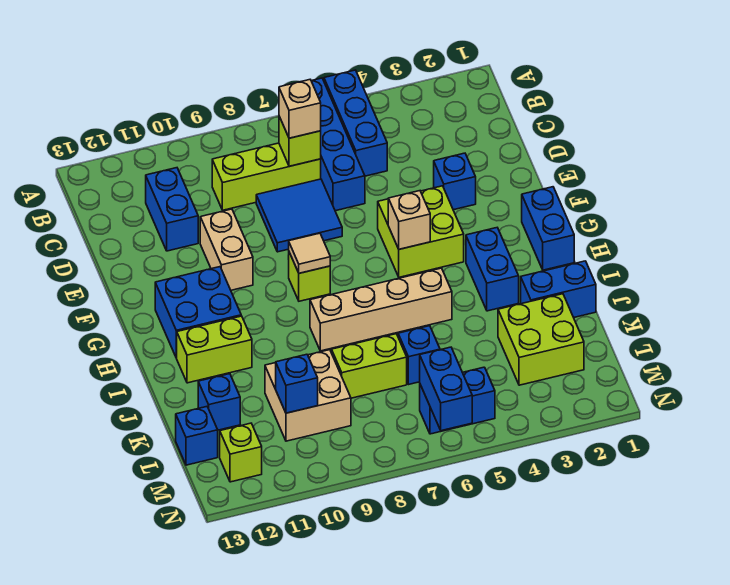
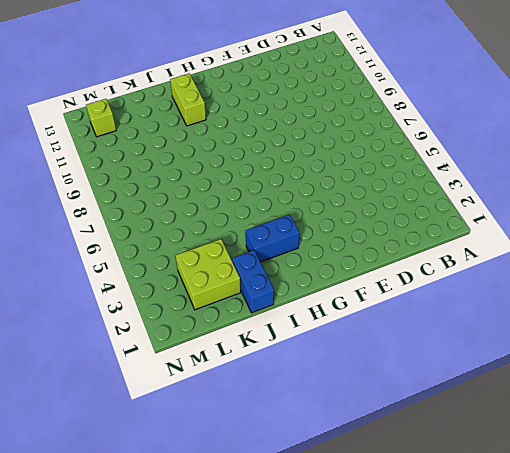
none -> blue brick A5:C5 level 1
none -> blue brick A6:D6 level 1
none -> lime brick C7:C9 level 1

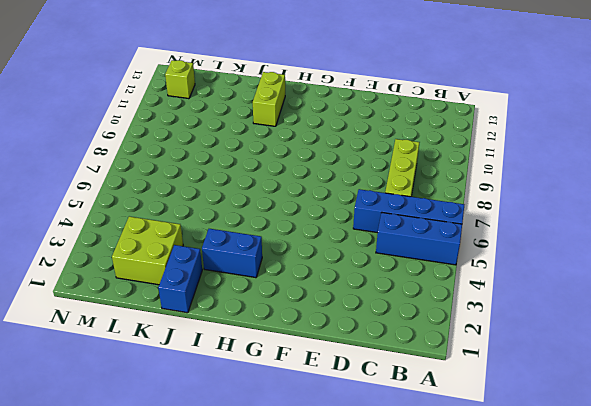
none -> blue brick C11:D11 level 1
none -> blue tile D7:E8 level 1
none -> blue brick E3 level 1

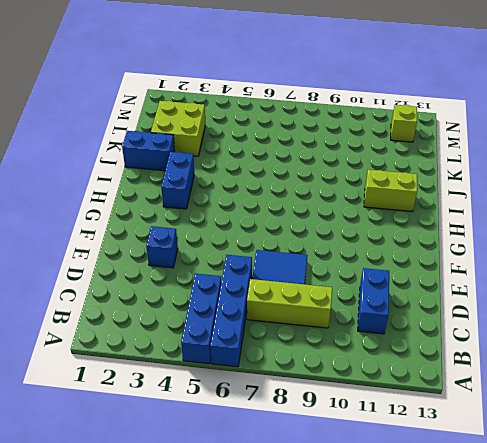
none -> tan brick E10:F10 level 1
none -> lime brick F4:G5 level 1
none -> blue brick G1:H1 level 1

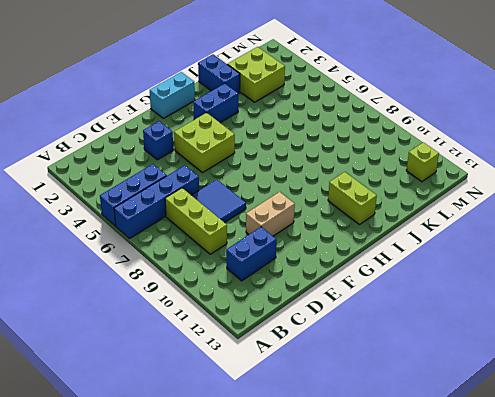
cyan brick G1:H1 level 1 -> blue brick G1:H1 level 1
none -> lime brick G8 level 1
none -> blue brick G11:H12 level 1
none -> tan brick I5:I8 level 1

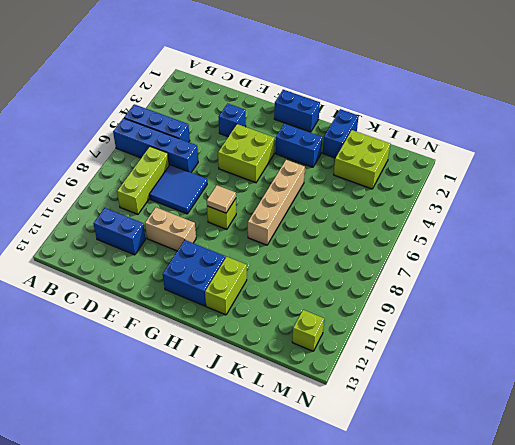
none -> blue brick K6 level 1
none -> lime brick K7:K8 level 1
none -> tan brick K9:L10 level 1

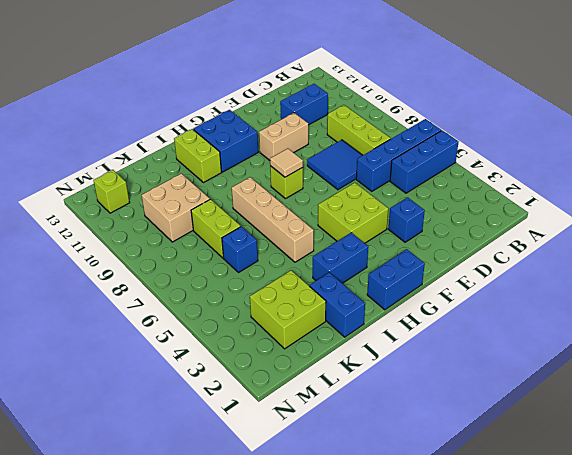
none -> blue brick K12 level 1
none -> blue brick L13 level 1
none -> blue brick M5:M6 level 1

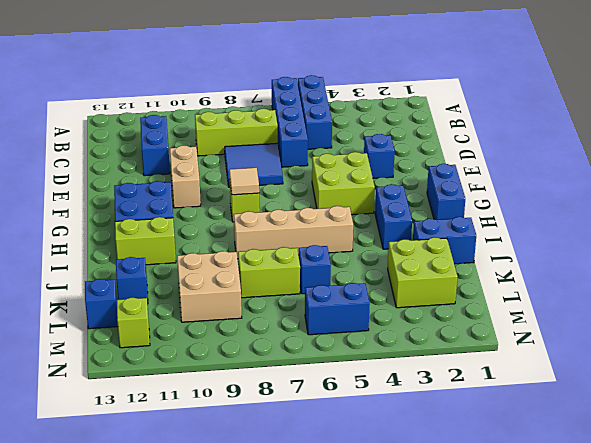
none -> lime brick C7 level 2
none -> tan brick G5 level 2
none -> blue brick L10 level 2

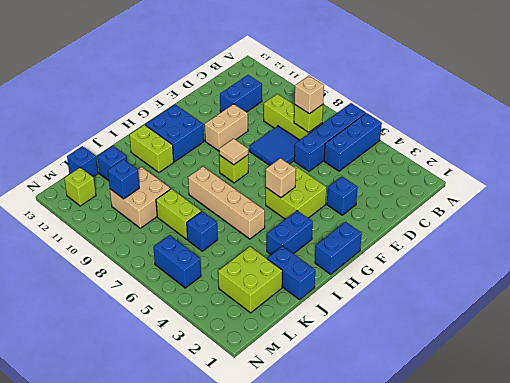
none -> blue brick M6:N6 level 2

